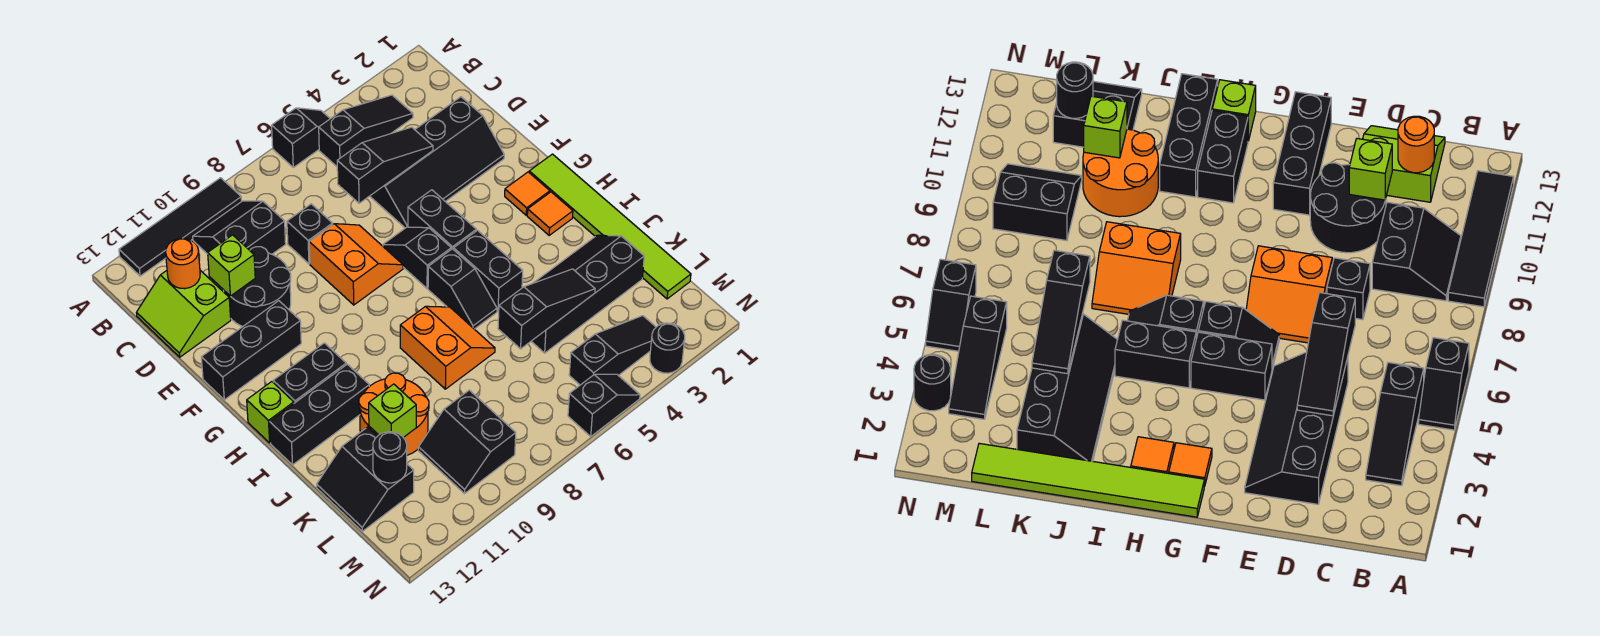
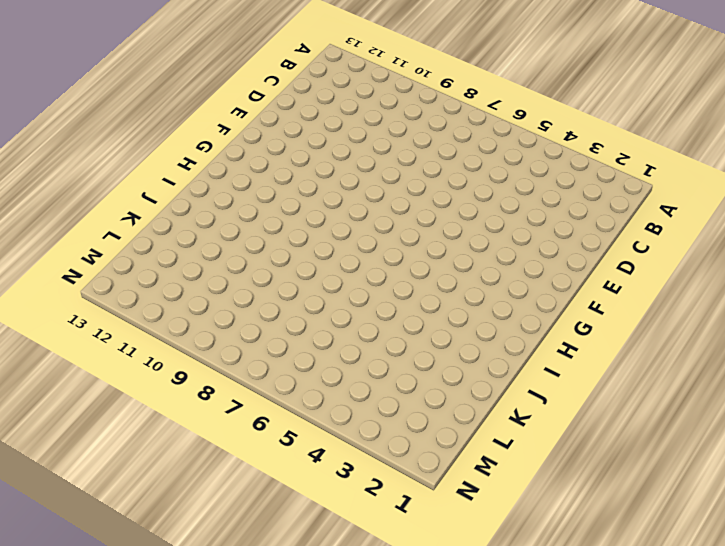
none -> black slope A5:A6 level 1 top 6
none -> black tile A9:A12 level 1
none -> black slope B3:B5 level 1 top 5
none -> black slope B9:C10 level 1 top C

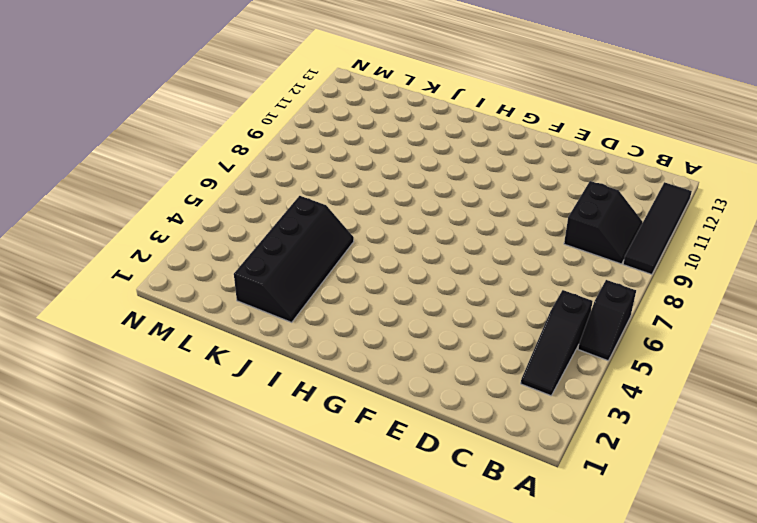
none -> lime slope C12:D13 level 1 top 12
none -> black slope D2:E5 level 1 top D
none -> black brick D8 level 1
none -> black round brick D10:E11 level 1

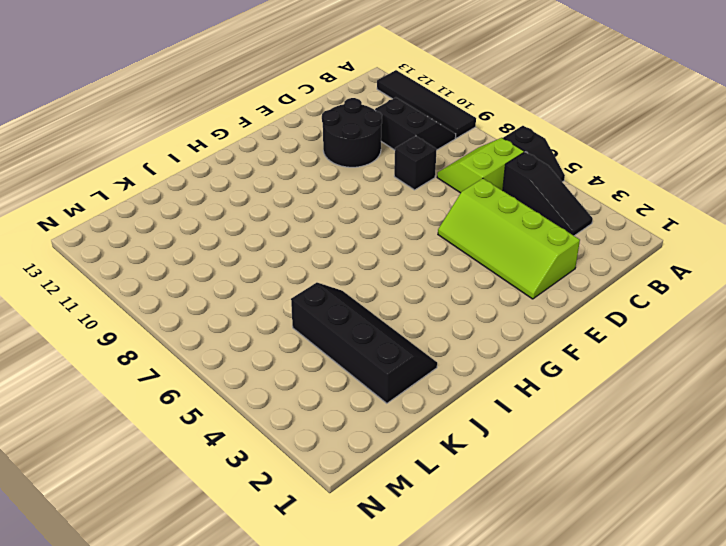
lime slope B6:C7 level 1 top 6 -> lime slope C12:D13 level 1 top 12
lime slope D2:E5 level 1 top D -> black slope D2:E5 level 1 top D
none -> orange slope E7:F8 level 1 top 8
none -> black brick F5:G5 level 1
none -> black slope F6:G6 level 1 top G
none -> black brick F11:F13 level 1

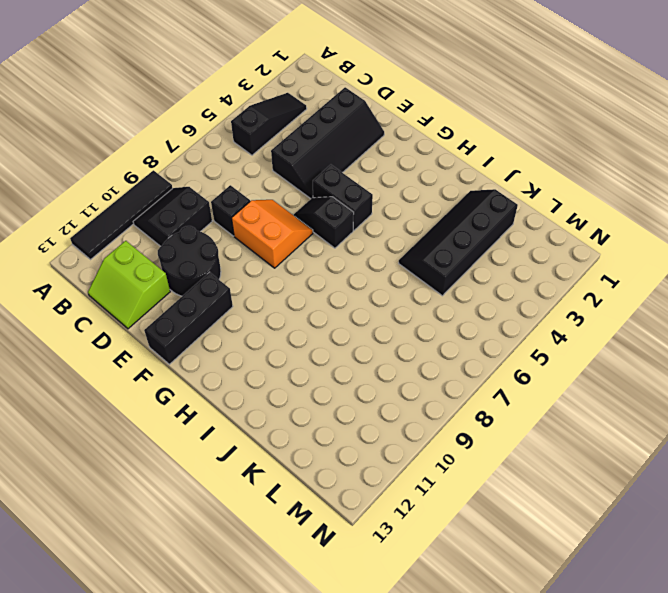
none -> black slope A5:A6 level 1 top 6
none -> lime tile G1:L1 level 1
none -> orange tile G2 level 1
none -> orange tile H2 level 1

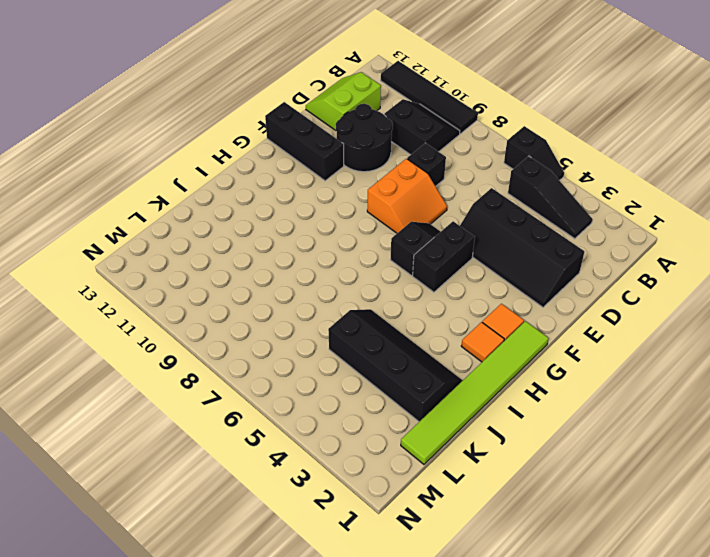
none -> black brick H5:I5 level 1
none -> black slope H6:I6 level 1 top H
none -> black brick H11:H12 level 1
none -> lime brick H13 level 1

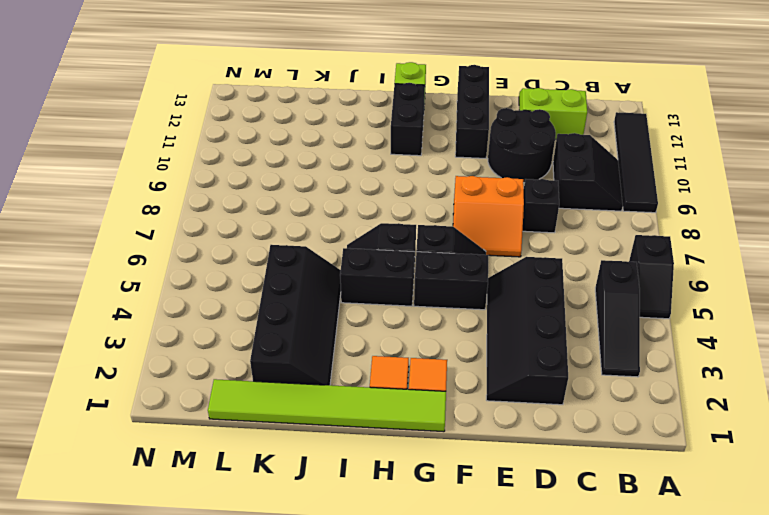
none -> orange slope I7:J8 level 1 top 8
none -> black brick I11:I13 level 1
none -> orange round brick J10:K11 level 1
none -> black slope K12:L13 level 1 top 12

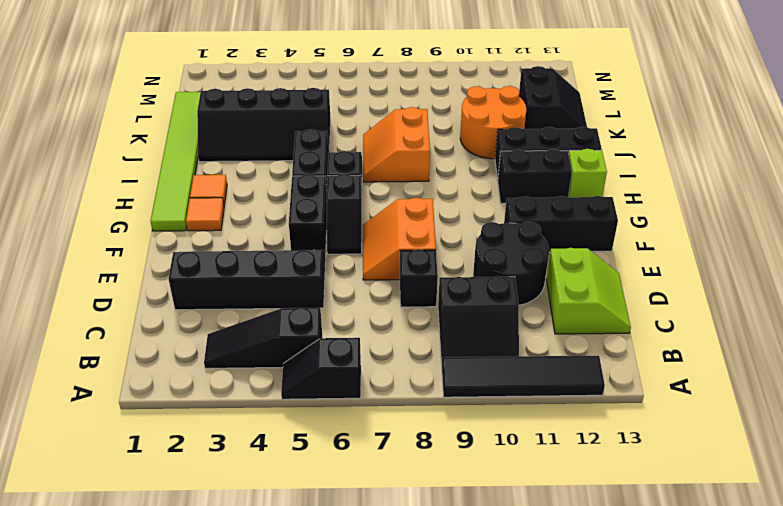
none -> black slope L9:M10 level 1 top 9
none -> black slope M3:M5 level 1 top 5
none -> black round brick N3 level 1
none -> black slope N5:N6 level 1 top 6

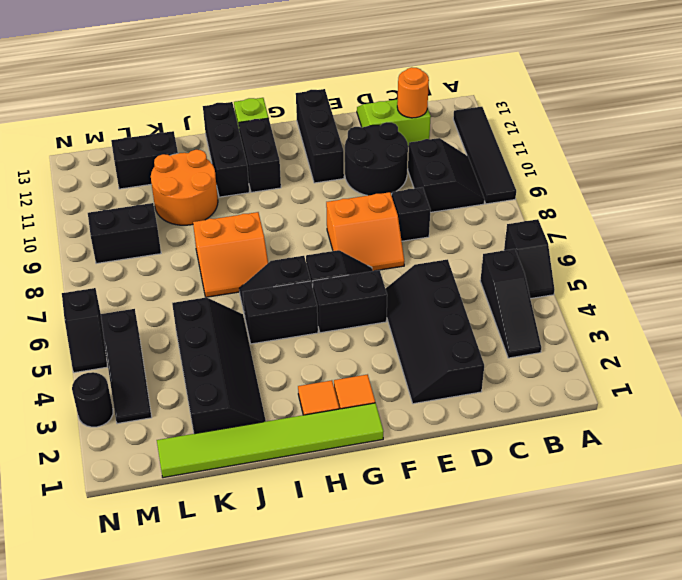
none -> black slope D4:D6 level 2 top 6
none -> lime brick D11 level 2
none -> black slope K4:K6 level 2 top 6
none -> lime brick K11 level 2

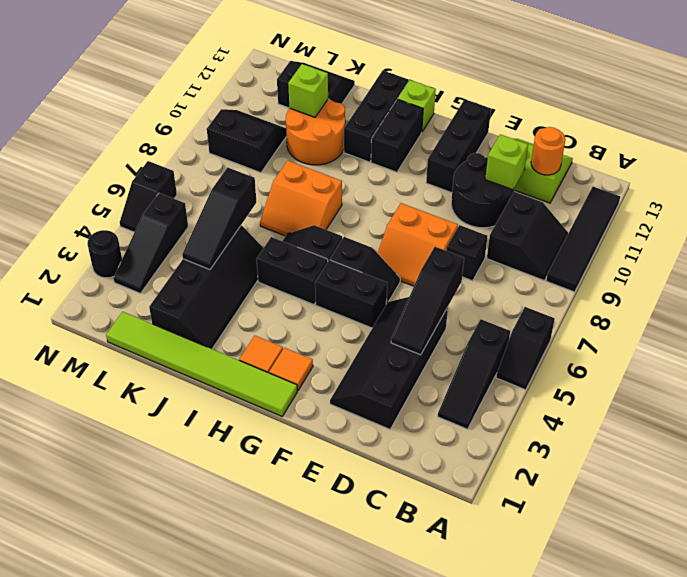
none -> black round brick L12 level 2

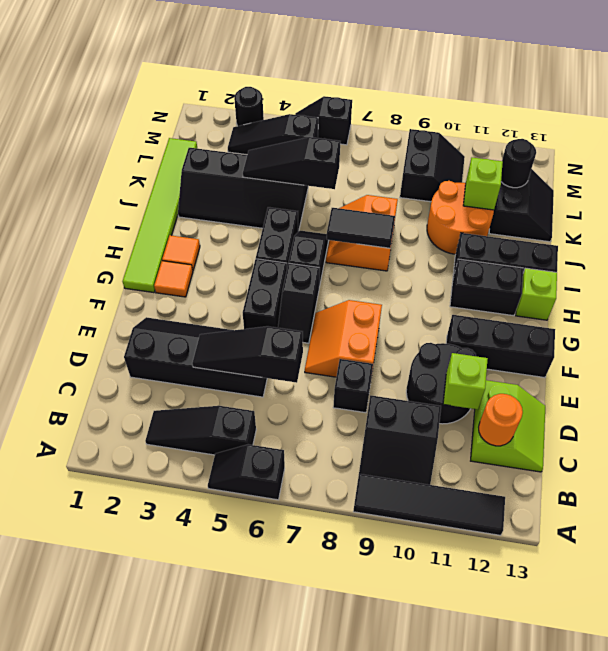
black tile I7:I8 level 2 -> none

